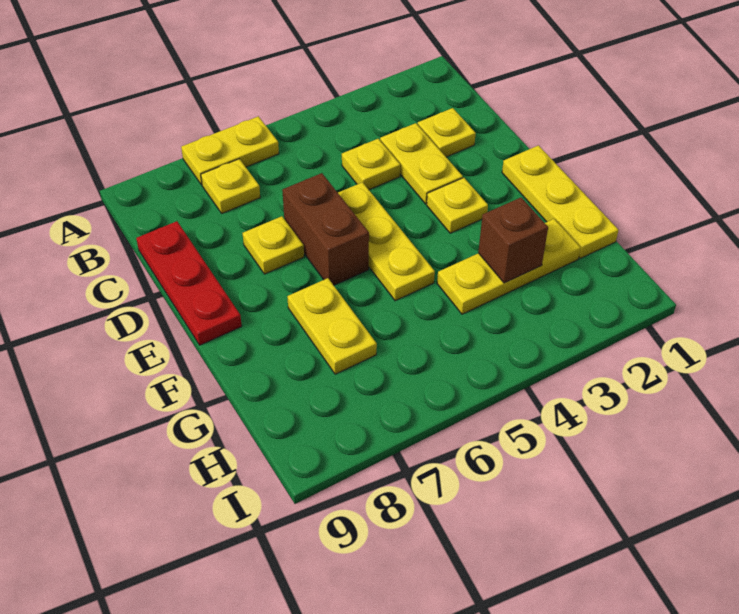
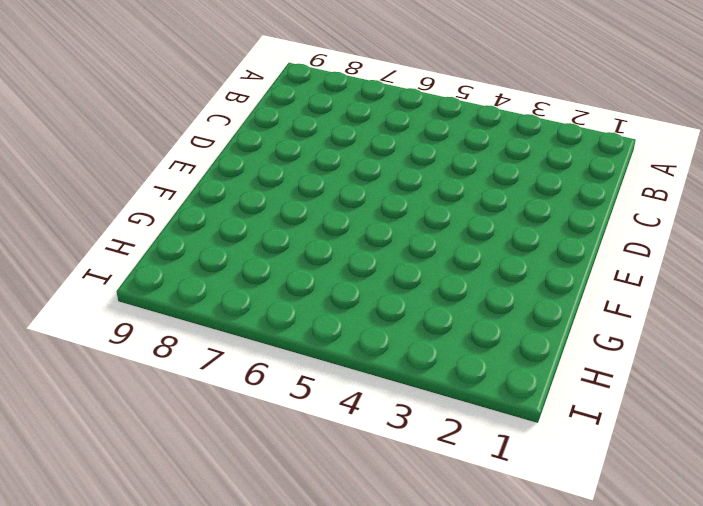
none -> yellow plate A6:A7 level 1
none -> yellow plate B7 level 1
none -> yellow plate C2 level 1

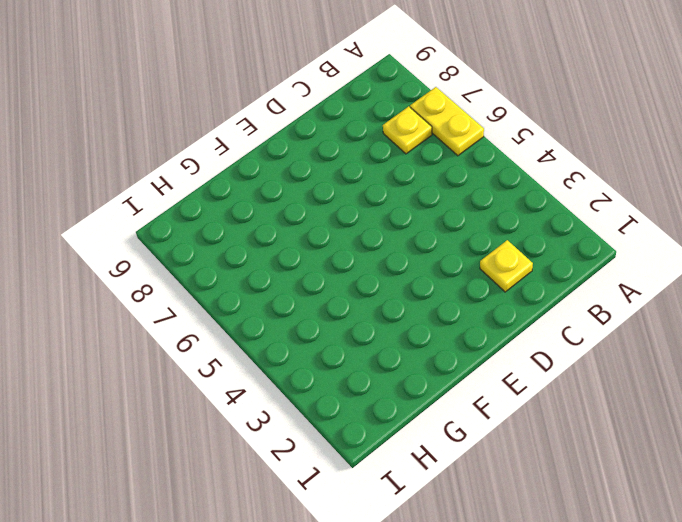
none -> yellow plate C3:D3 level 1
none -> yellow plate C4 level 1
none -> red plate C9:E9 level 1

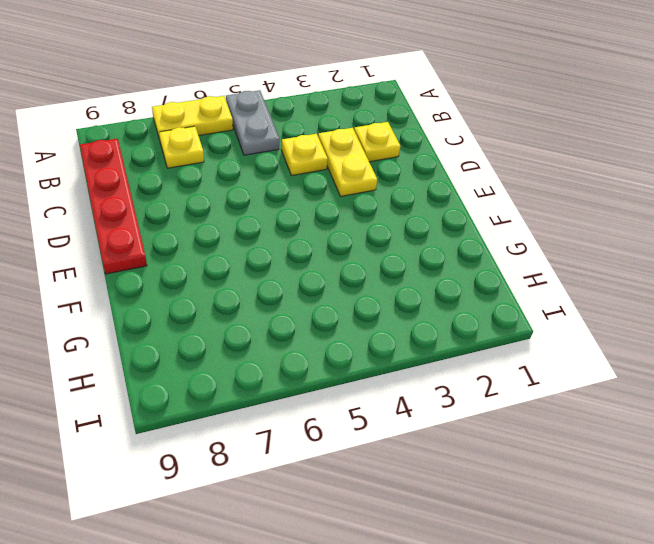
grey plate A5:B5 level 1 -> none
red plate B9:E9 level 1 -> red plate C9:E9 level 1
none -> yellow plate D5:F5 level 1
none -> brown brick D6:E6 level 1
none -> yellow plate D7 level 1

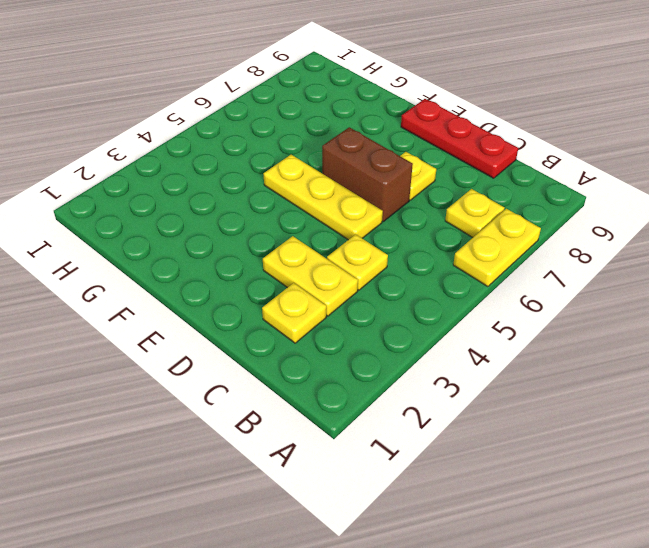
none -> yellow plate E1:G1 level 1
none -> yellow plate E3 level 1
none -> yellow plate F7:G7 level 1

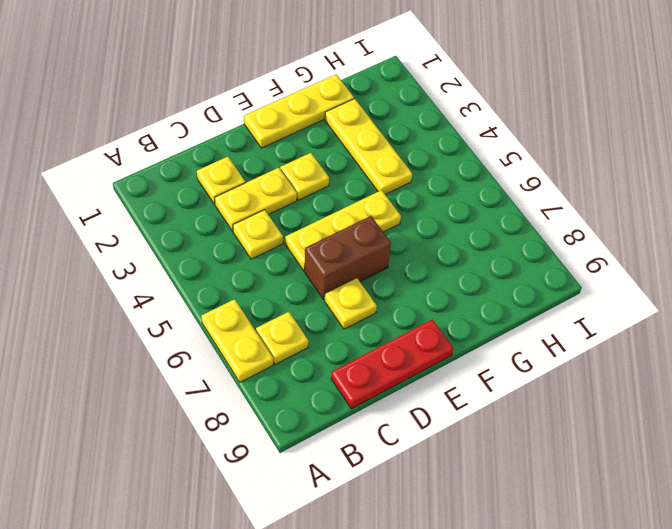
none -> yellow plate F7:G7 level 1
none -> brown brick G3 level 2

